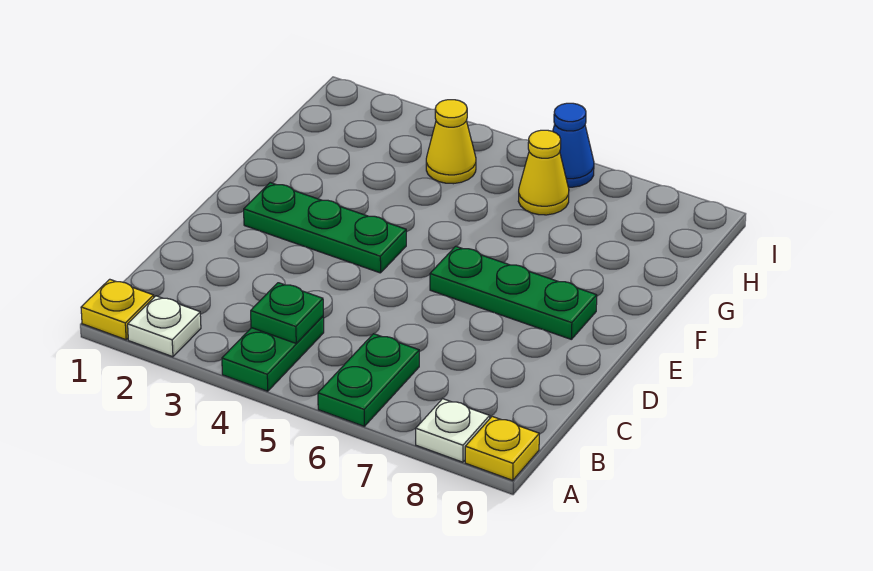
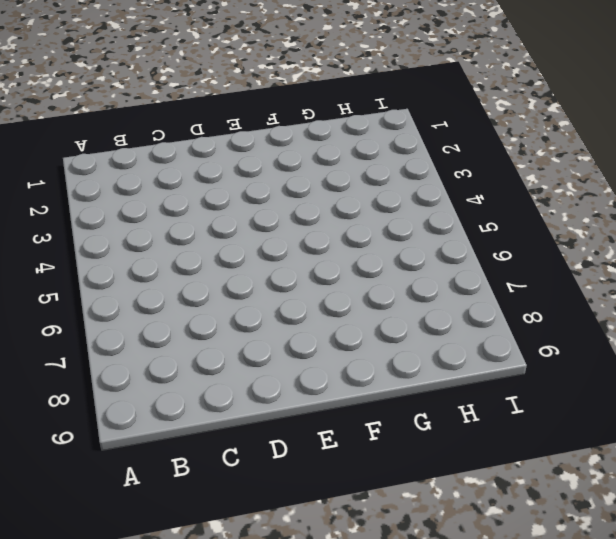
none -> yellow plate A1 level 1
none -> white plate A2 level 1
none -> green plate A4:B4 level 1

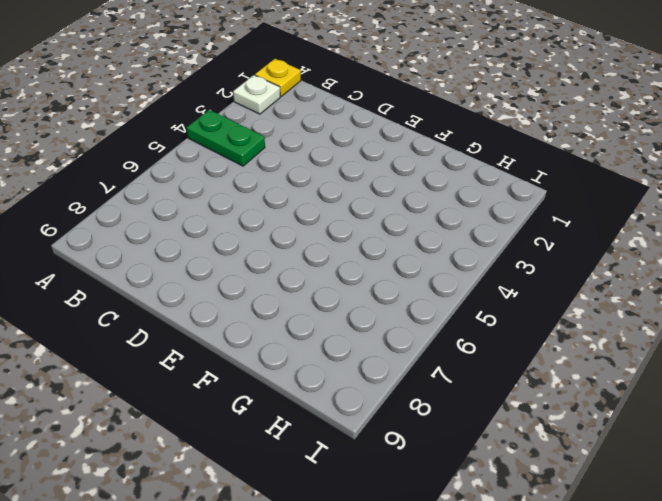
none -> green plate A6:B6 level 1
none -> white plate A8 level 1
none -> yellow plate A9 level 1

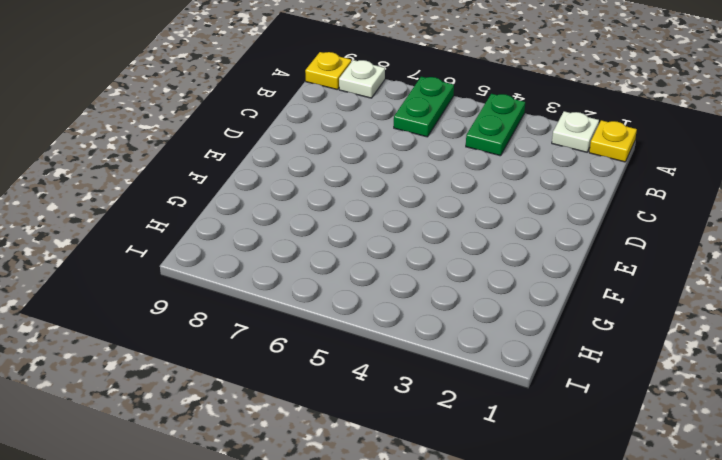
none -> green plate E2:E4 level 1
none -> green plate E6:E8 level 1
none -> yellow cone H4 level 1

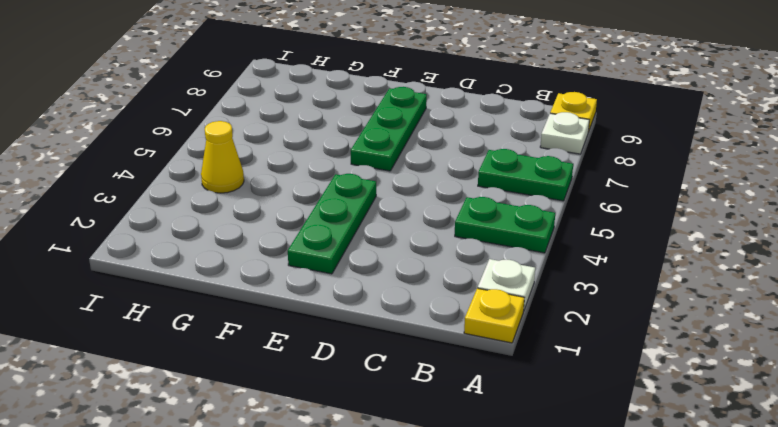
none -> yellow cone H6 level 1
none -> blue cone I6 level 1
none -> green plate B4 level 2

